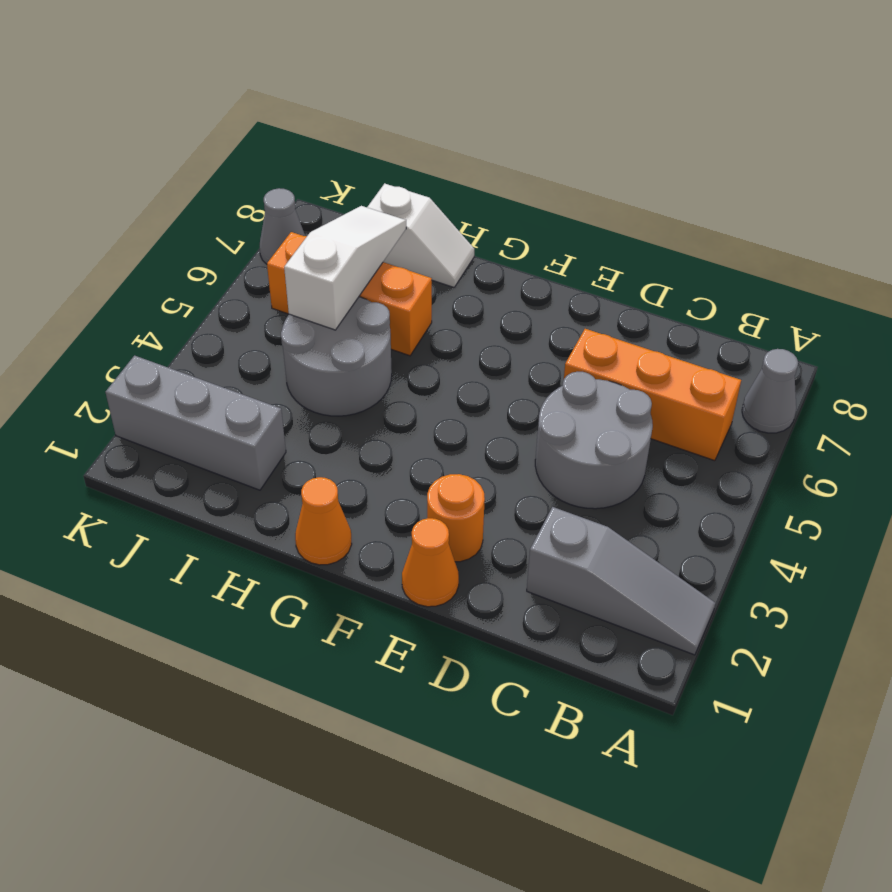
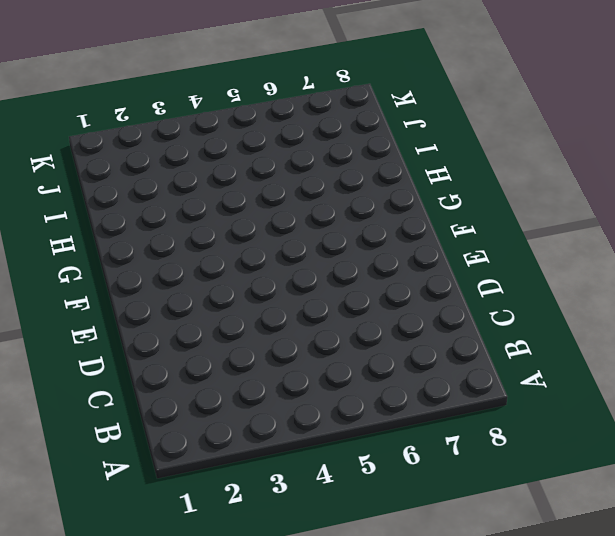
none -> grey slope A2:C2 level 1 top C
none -> grey cone A7 level 1
none -> orange brick B6:D6 level 1

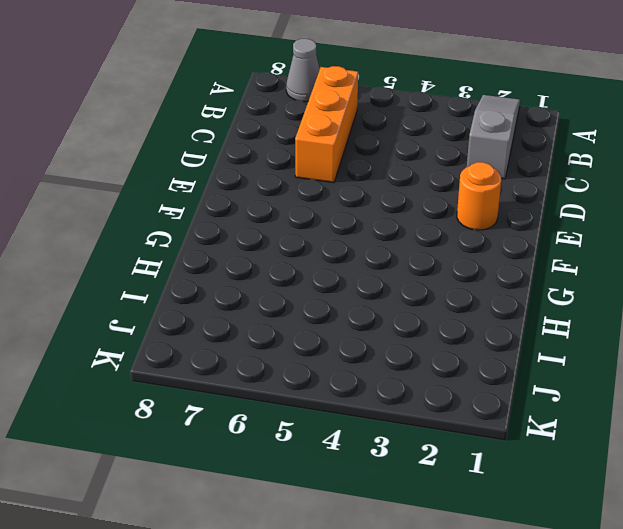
none -> grey round brick C4:D5 level 1
none -> orange cone E1 level 1
none -> orange cone G1 level 1

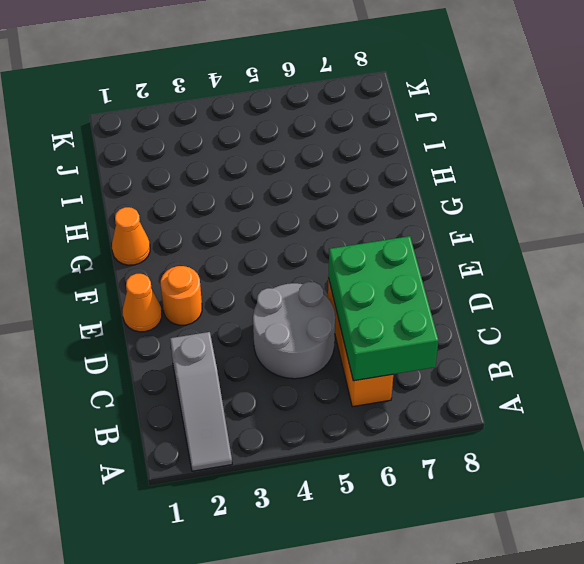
green brick B6:D7 level 2 -> none
none -> grey cone A7 level 1
none -> grey round brick H4:I5 level 1
none -> orange brick H6:J6 level 1

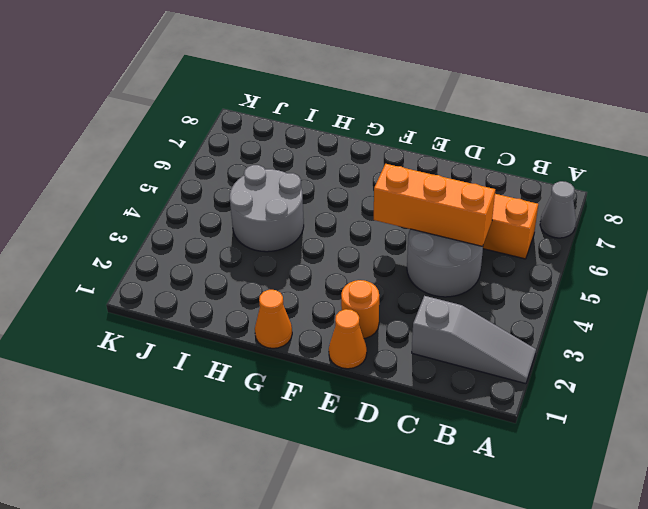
orange brick C5:E5 level 2 -> orange brick H6:J6 level 1
none -> white slope H8:I8 level 1 top I
none -> grey brick I2:K2 level 1
none -> grey cone K7 level 1

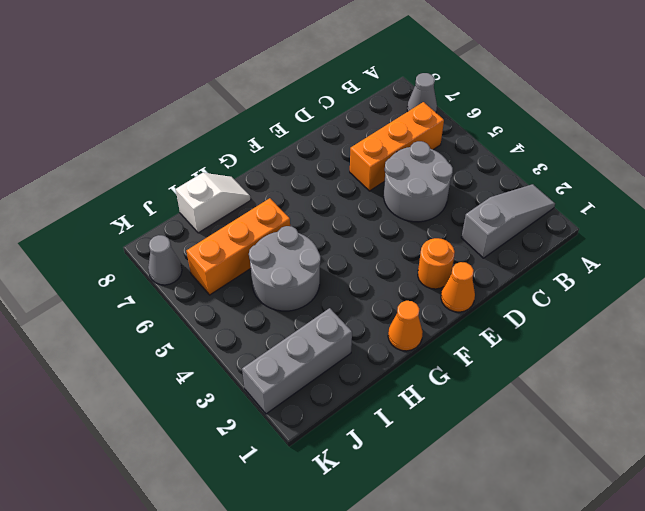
none -> white slope I5:I7 level 2 top 5

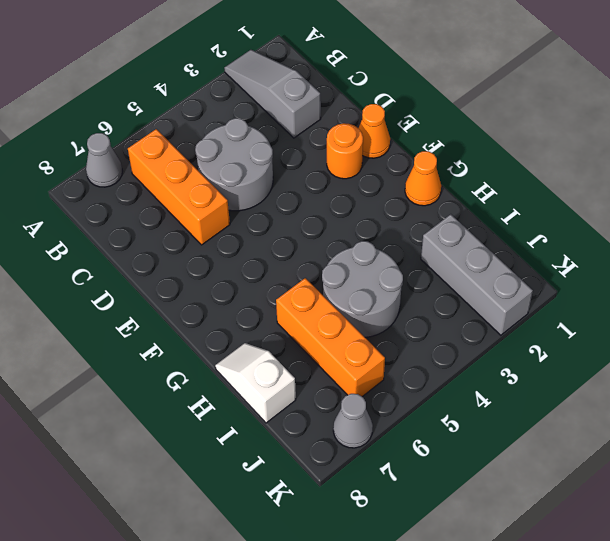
none -> white slope I5:I7 level 2 top 5

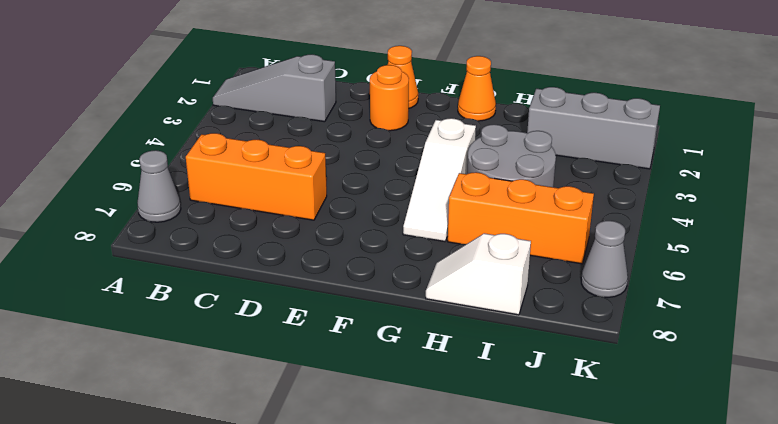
white slope G4:G6 level 1 top 4 -> white slope I5:I7 level 2 top 5
none -> grey round brick C4:D5 level 1

